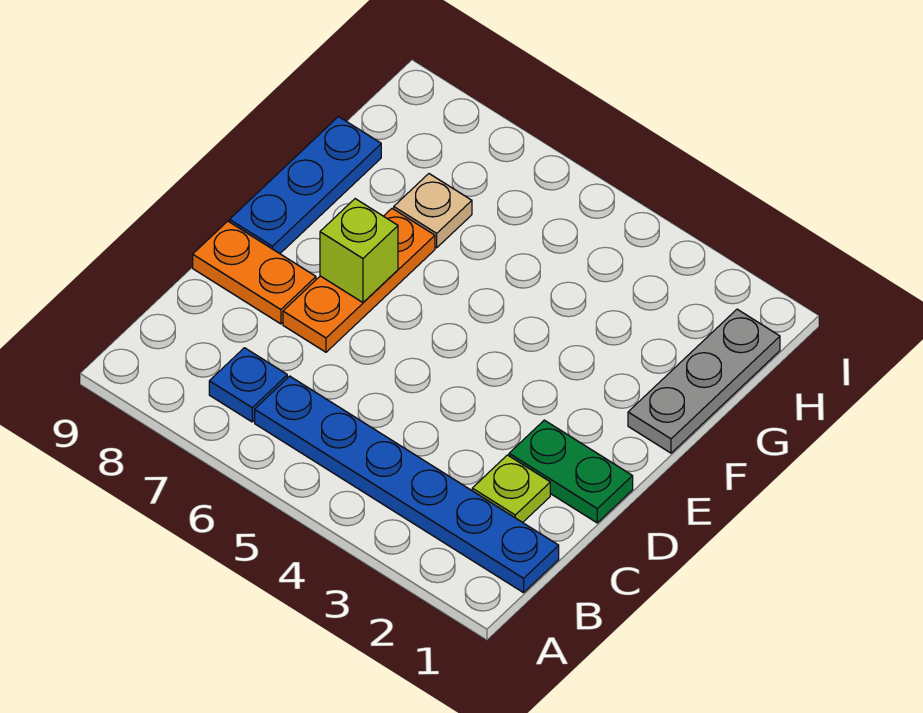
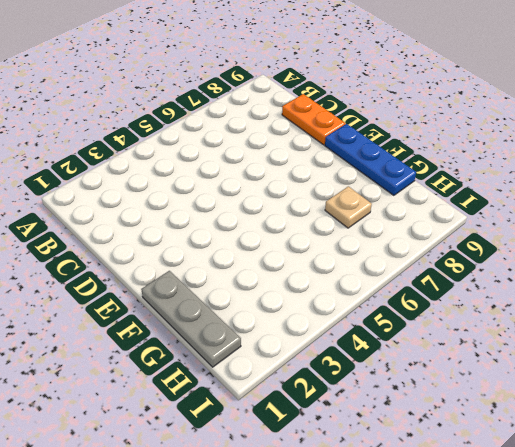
orange plate C9:D9 level 1 -> orange plate D8:D9 level 1
none -> blue plate B1:B6 level 1
none -> blue plate B7 level 1

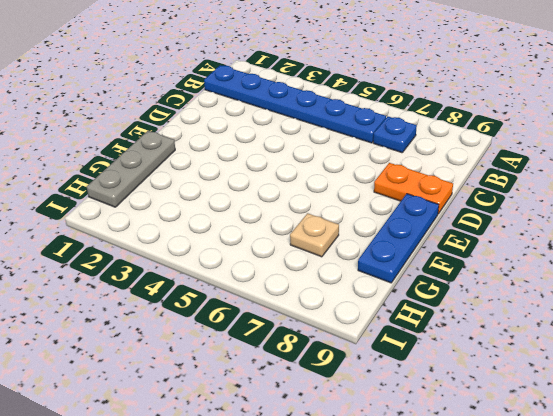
none -> lime plate C2 level 1
none -> green plate D1:D2 level 1

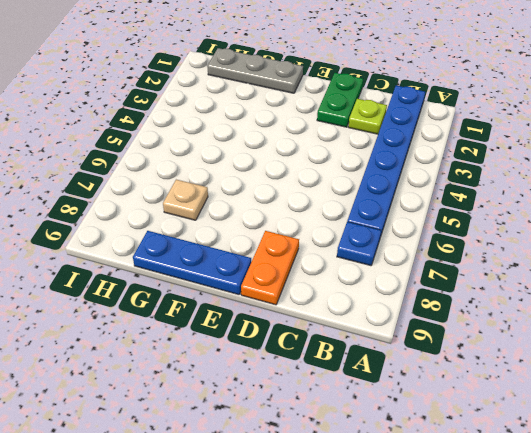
none -> orange plate D7:F7 level 1
none -> lime brick E7 level 2

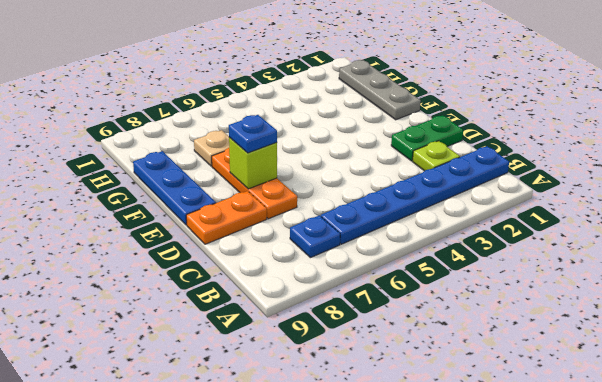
blue plate E7 level 3 -> none

